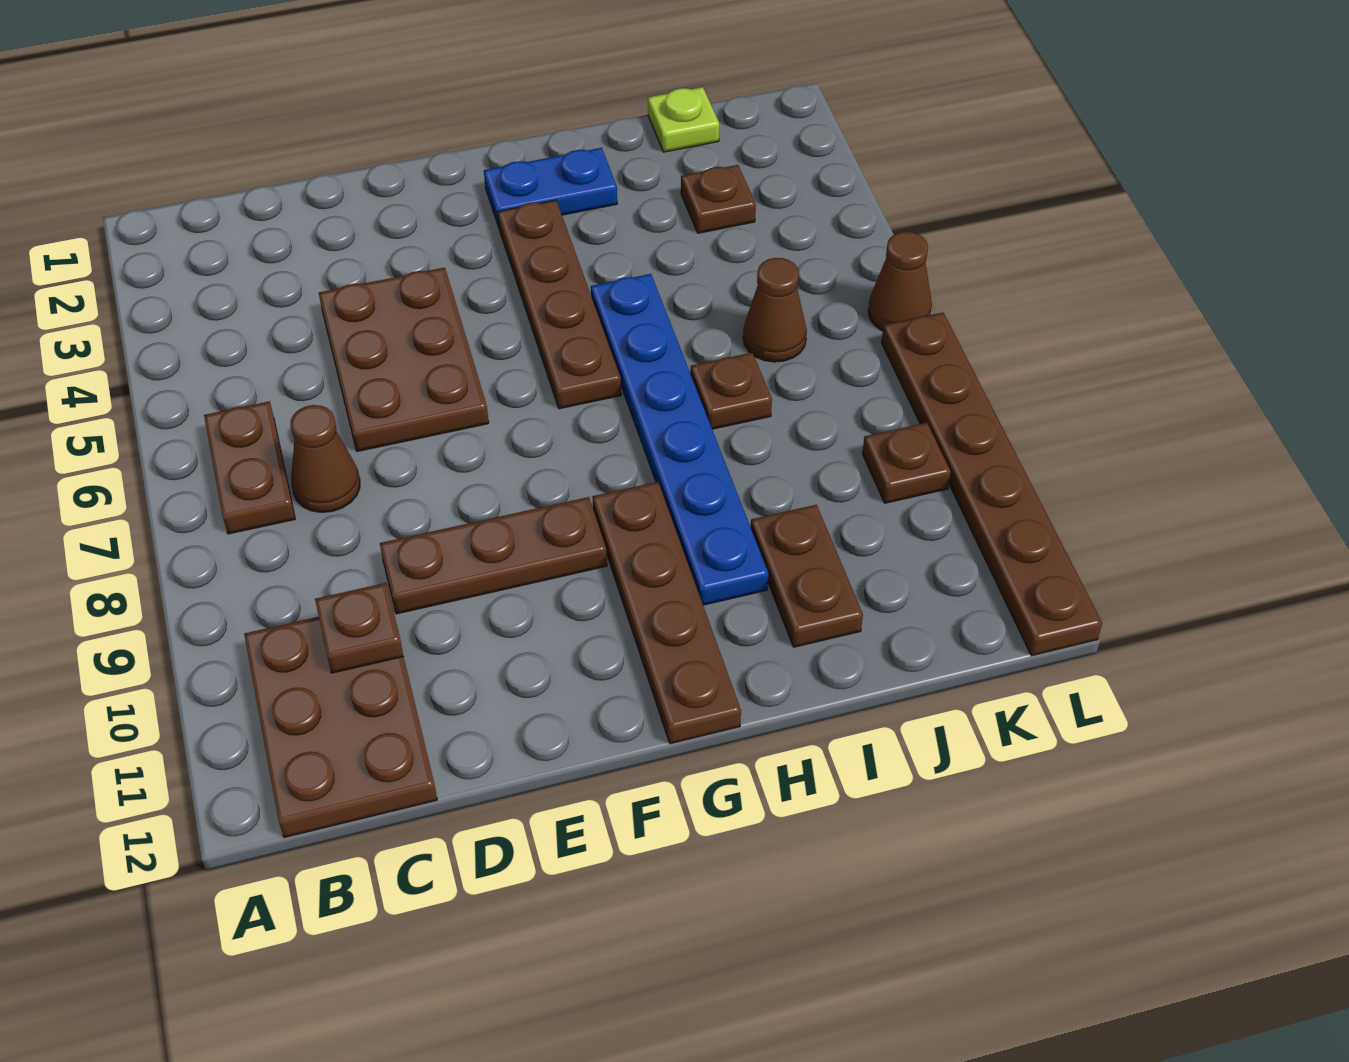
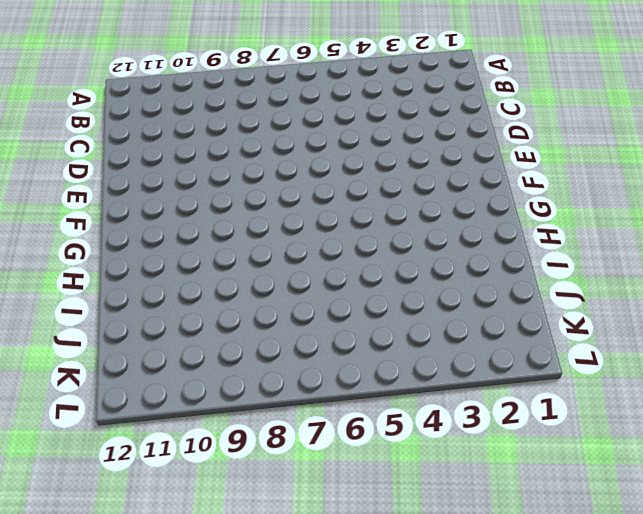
none -> brown plate B6:B7 level 1
none -> brown plate B10:C12 level 1
none -> brown cone C7 level 1

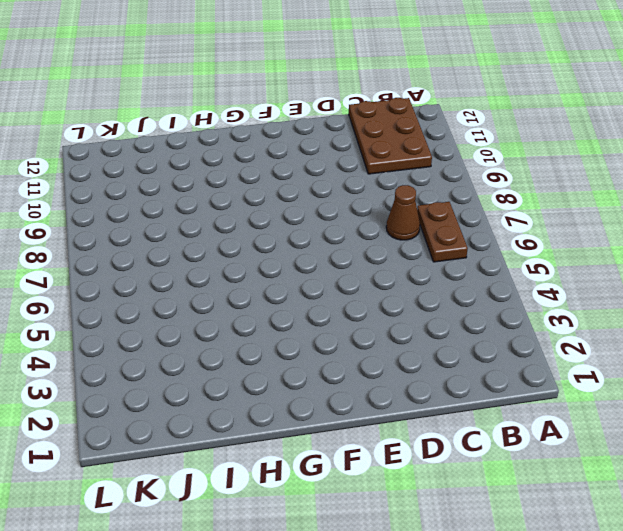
none -> brown plate D4:E6 level 1
none -> brown plate D9:F9 level 1
none -> blue plate G2:H2 level 1

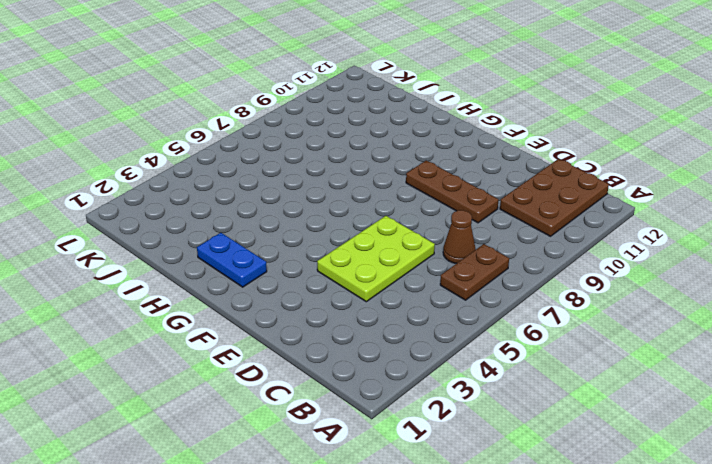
lime plate D4:E6 level 1 -> brown plate D4:E6 level 1
none -> brown plate G3:G6 level 1
none -> brown plate G9:G12 level 1
none -> blue plate H5:H10 level 1

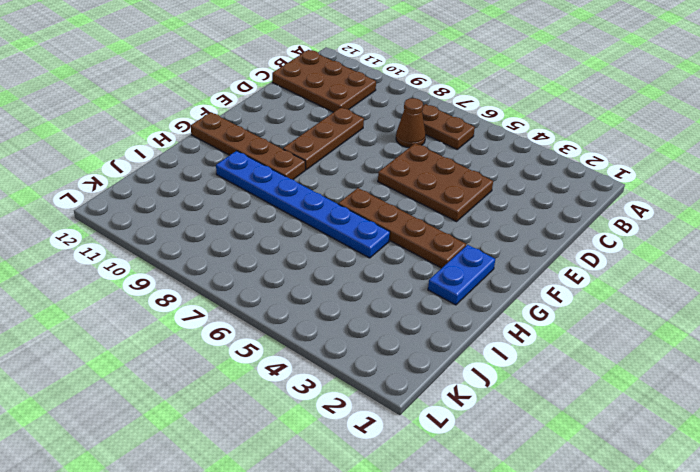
none -> brown plate I7 level 1
none -> brown plate I10:I11 level 1
none -> lime plate J1 level 1

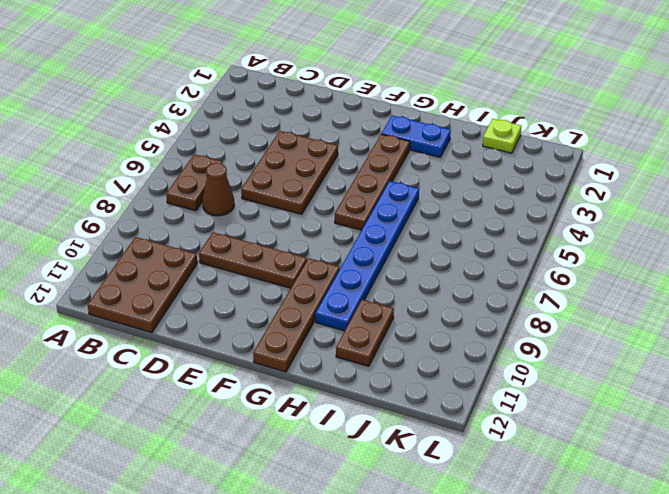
none -> brown plate I7 level 1
none -> brown plate J3 level 1
none -> brown cone J6 level 1

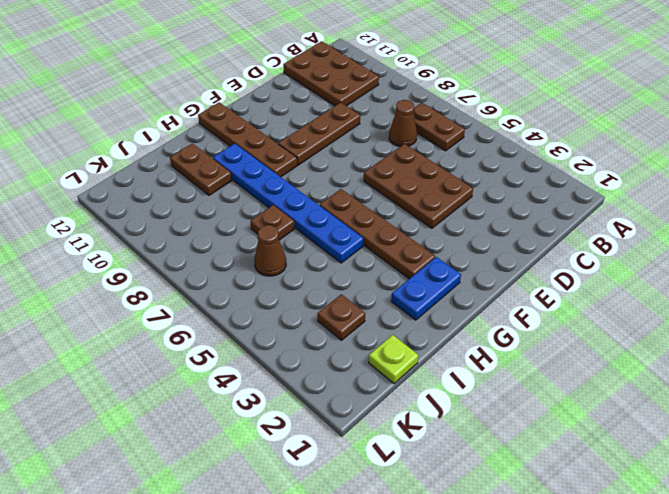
none -> brown plate K9 level 1
none -> brown cone L6 level 1
none -> brown plate L7:L12 level 1

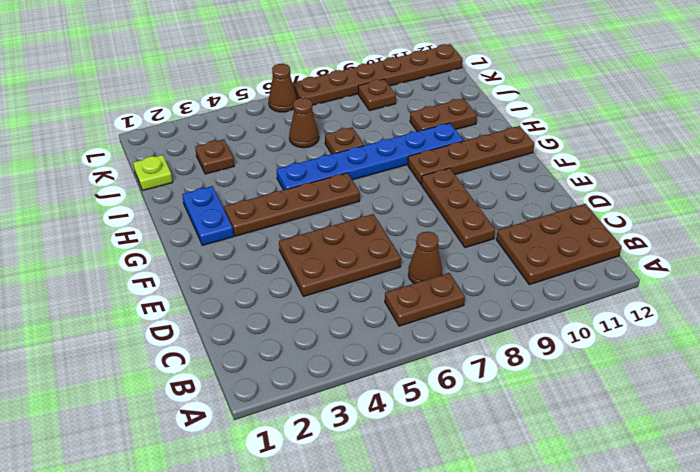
none -> brown plate C10 level 2

